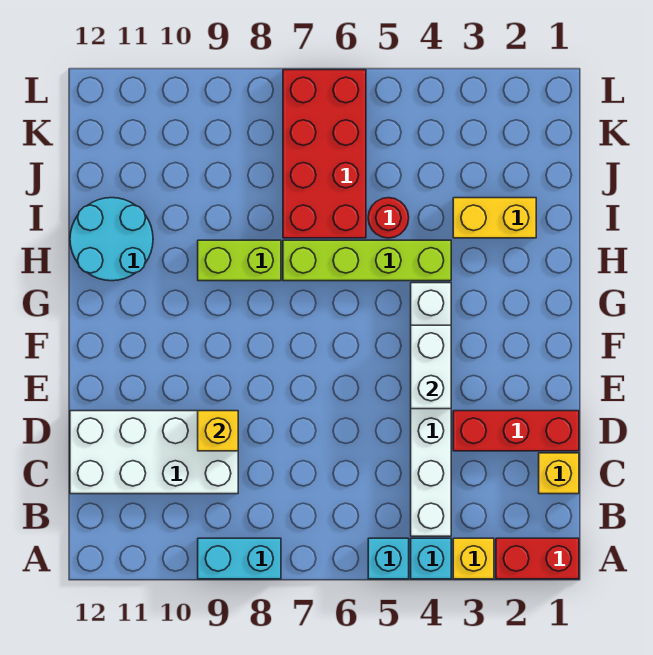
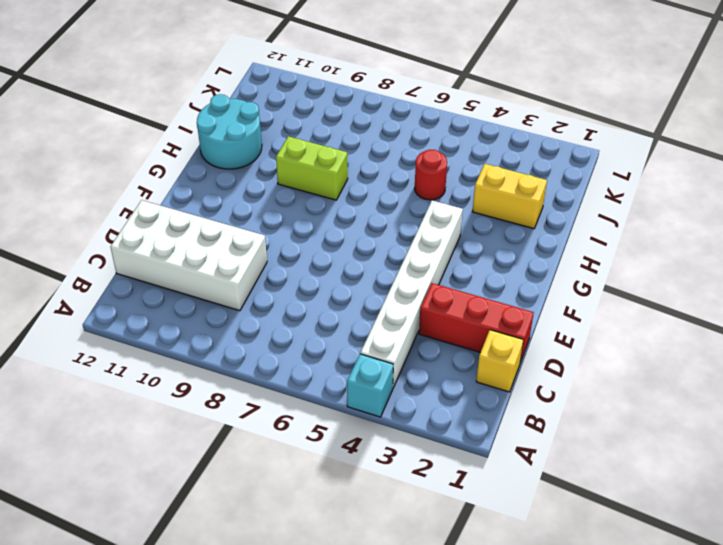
none -> red brick A1:A2 level 1
none -> yellow brick A3 level 1
none -> cyan brick A5 level 1

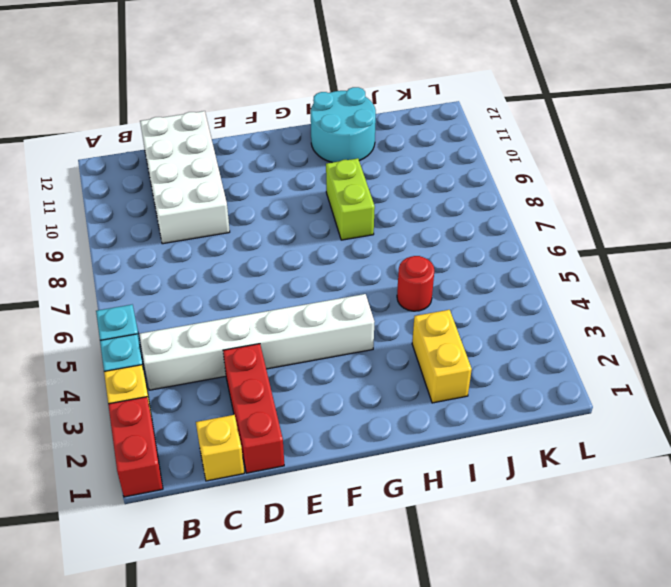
none -> cyan brick A8:A9 level 1
none -> lime brick H4:H7 level 1
none -> red brick I6:L7 level 1

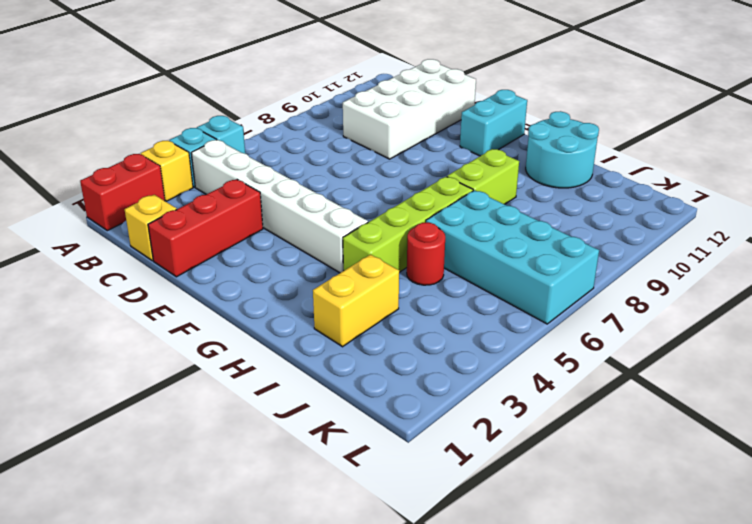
cyan brick F11:F12 level 1 -> cyan brick A8:A9 level 1
cyan brick I6:L7 level 1 -> red brick I6:L7 level 1
none -> yellow brick D9 level 2
none -> white brick E4:F4 level 2

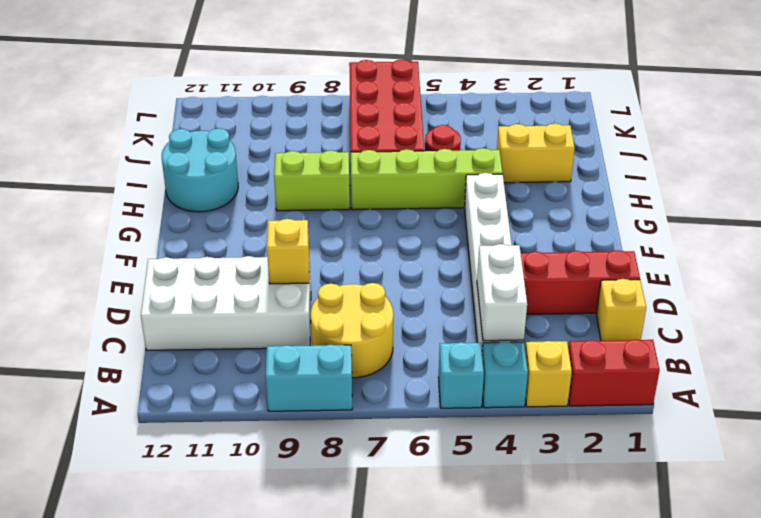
white brick B4:C4 level 2 -> white brick E4:F4 level 2
yellow round brick B7:C8 level 1 -> none

